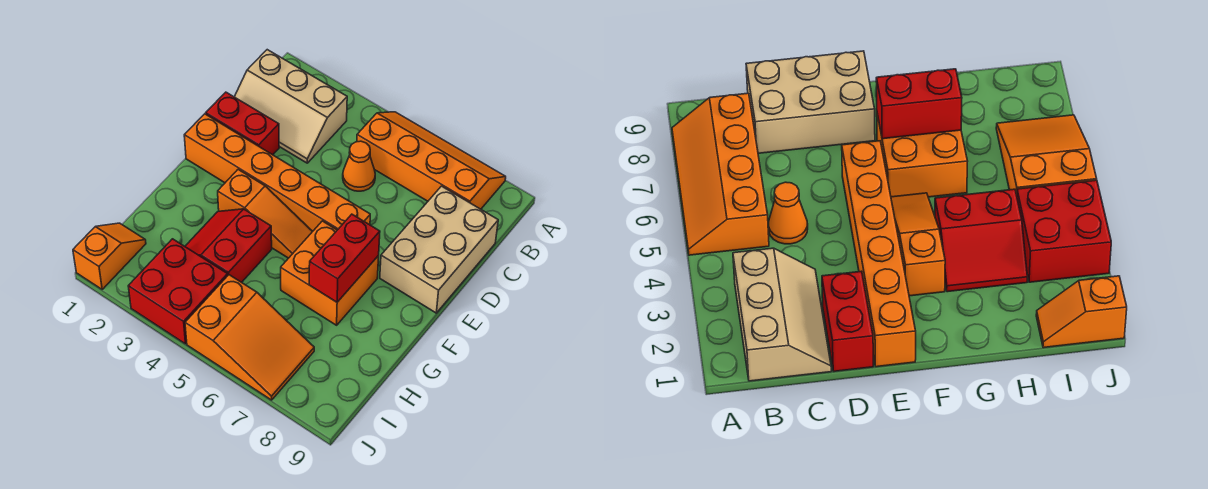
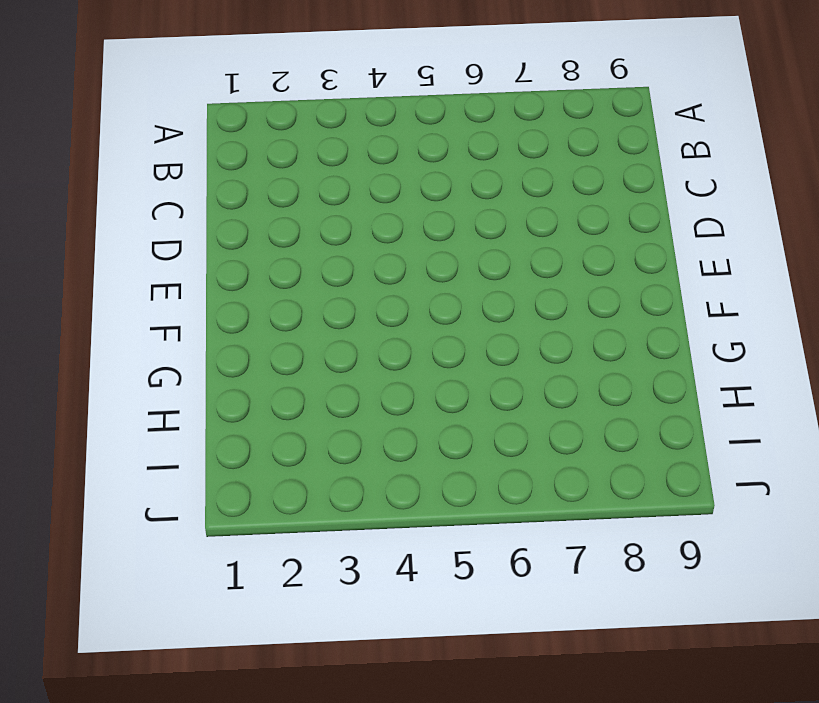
none -> orange slope A5:B8 level 1 top B
none -> tan slope B1:C3 level 1 top B
none -> orange cone C5 level 1

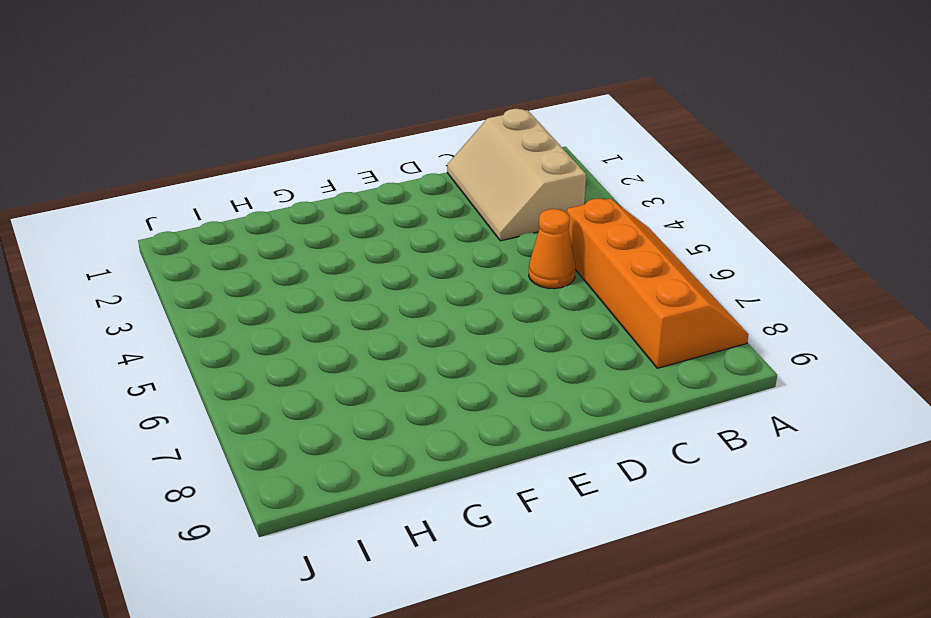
none -> tan brick C8:E9 level 1
none -> red brick D1:D2 level 1
none -> orange brick E1:E6 level 1

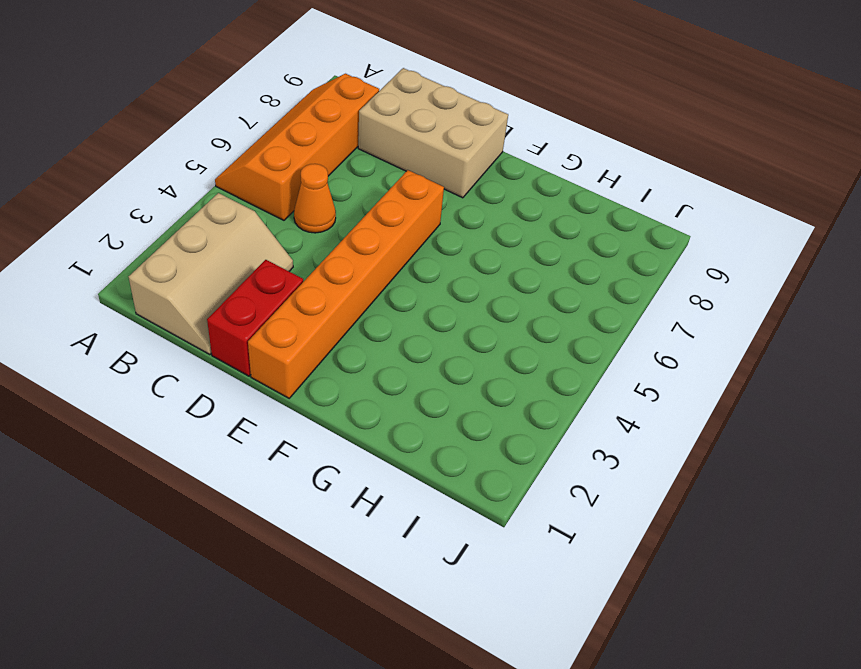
none -> orange slope F3:F5 level 1 top 3
none -> orange brick F6:G7 level 1
none -> red slope G3:H4 level 1 top 4

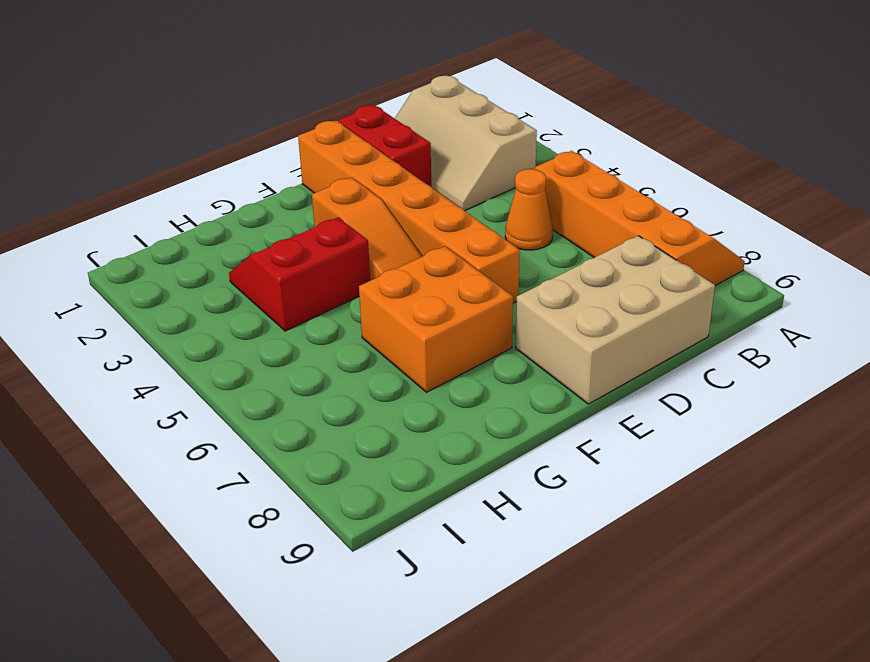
none -> orange slope I1:J1 level 1 top J
none -> red brick I3:J4 level 1
none -> orange slope I5:J7 level 1 top 5

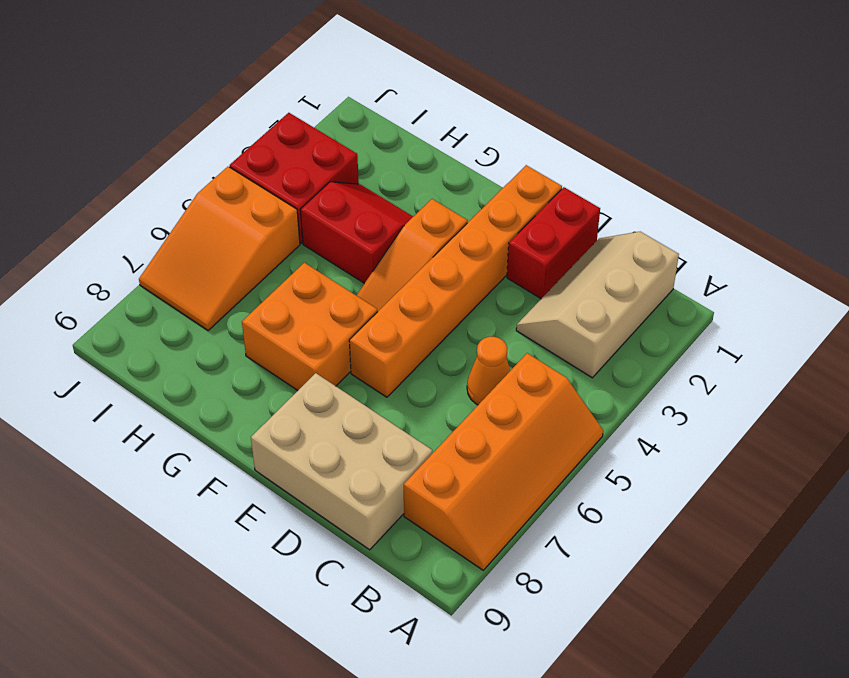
none -> orange slope I1:J1 level 1 top J
none -> red brick F7:G7 level 2

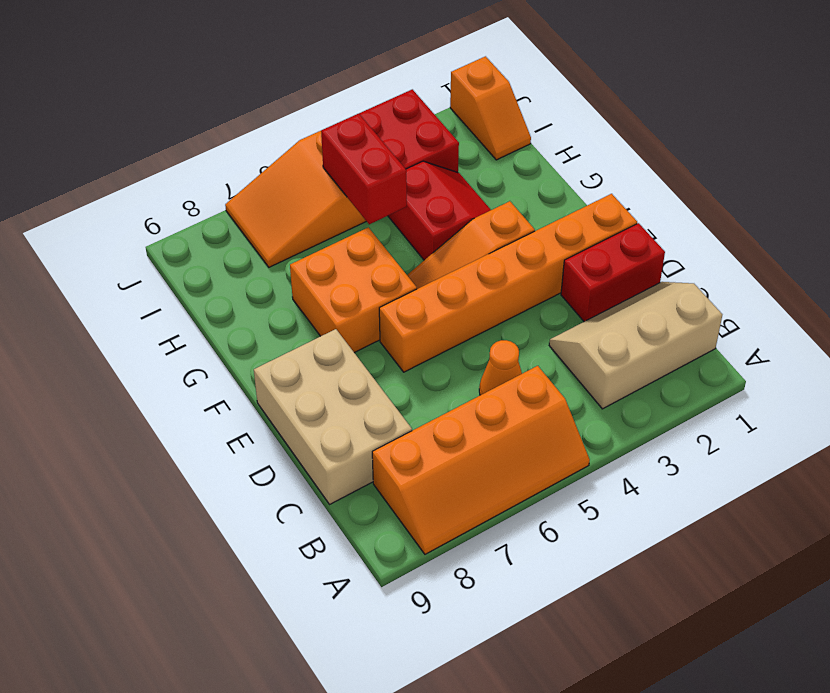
red brick H5:I5 level 2 -> red brick F7:G7 level 2

